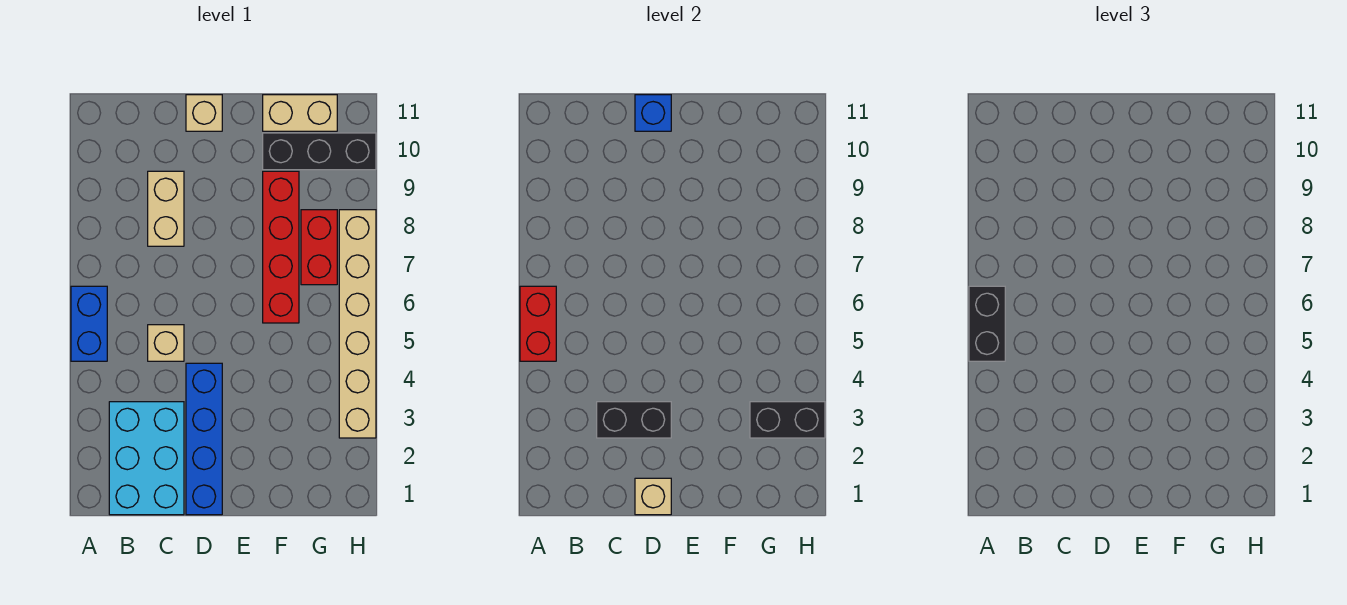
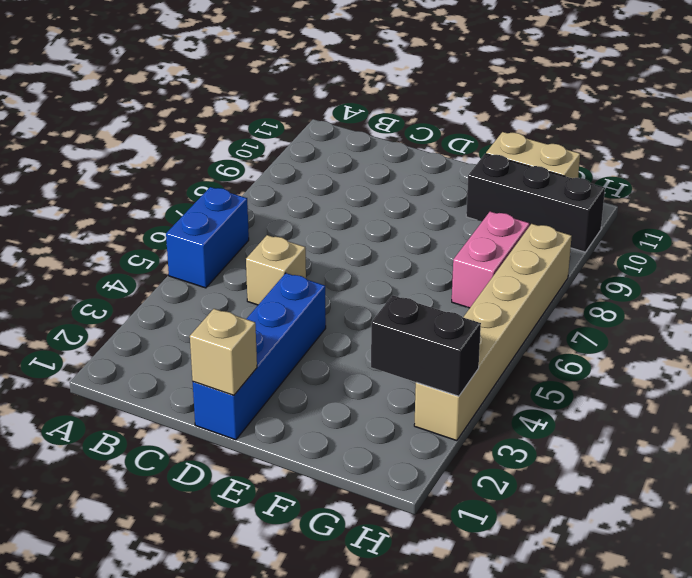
pink brick G7:G8 level 1 -> red brick G7:G8 level 1
none -> cyan brick B1:C3 level 1
none -> tan brick C8:C9 level 1
none -> tan brick D11 level 1

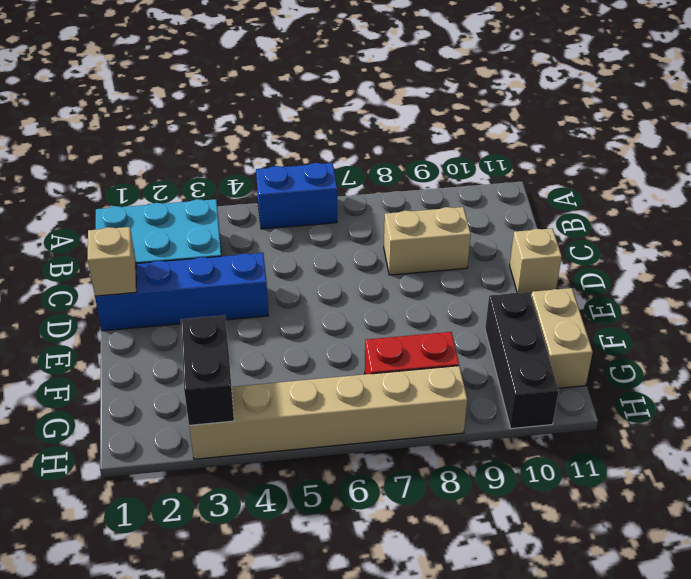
none -> tan brick C5 level 1
none -> red brick F6:F9 level 1
none -> red brick A5:A6 level 2

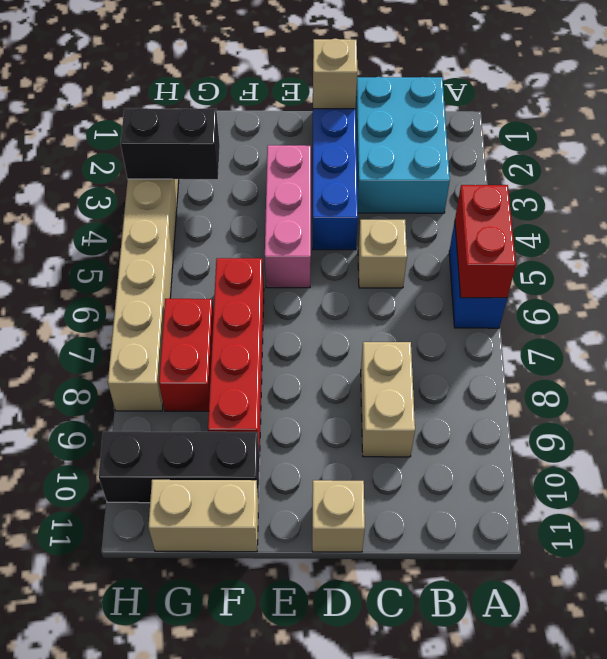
pink brick E3:E5 level 1 -> none
none -> black brick C3:D3 level 2
none -> blue brick D11 level 2
none -> black brick A5:A6 level 3

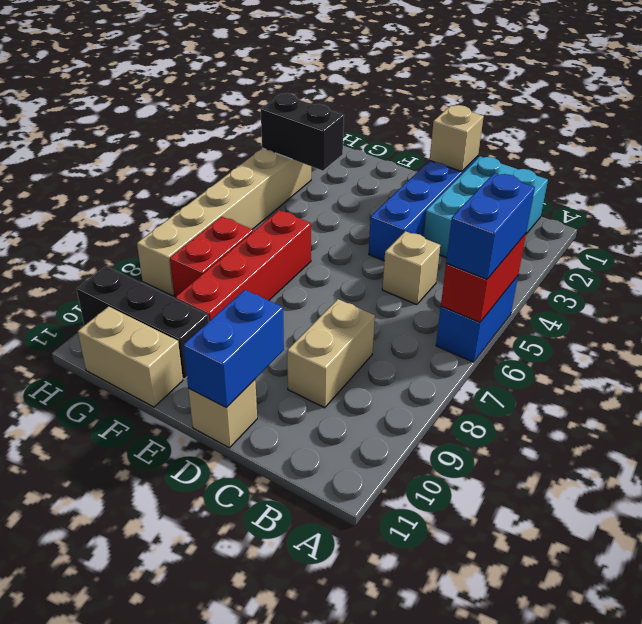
blue brick A5:A6 level 3 -> black brick A5:A6 level 3
blue brick D10:D11 level 2 -> blue brick D11 level 2
none -> black brick C3:D3 level 2

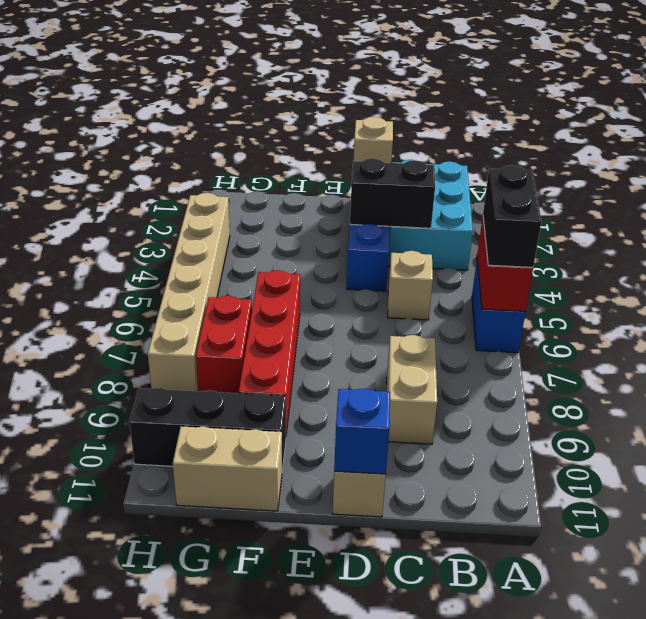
none -> black brick G3:H3 level 2

